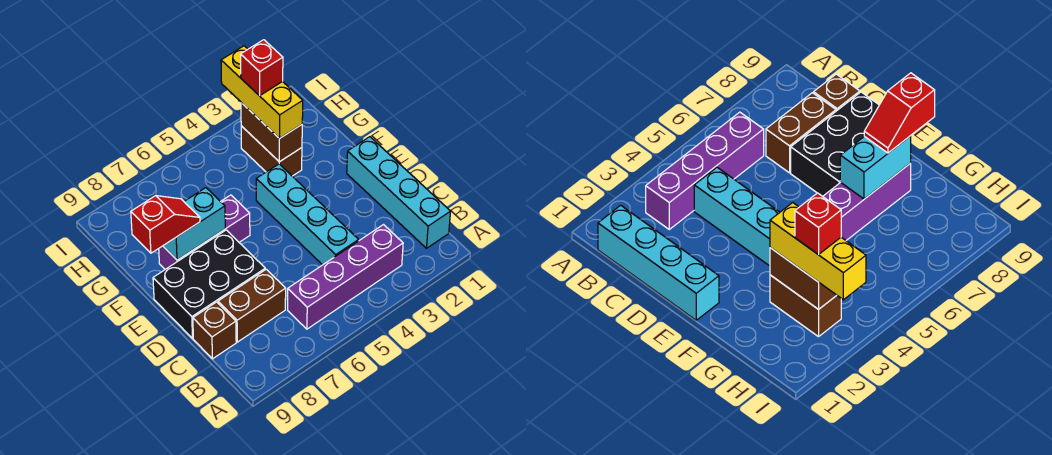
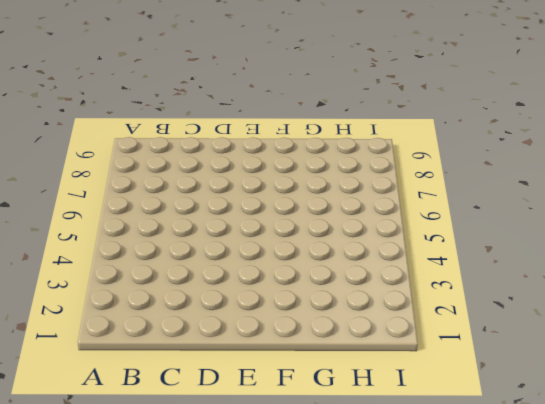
none -> cyan brick B1:E1 level 1
none -> purple brick B3:B6 level 1
none -> cyan brick C4:F4 level 1

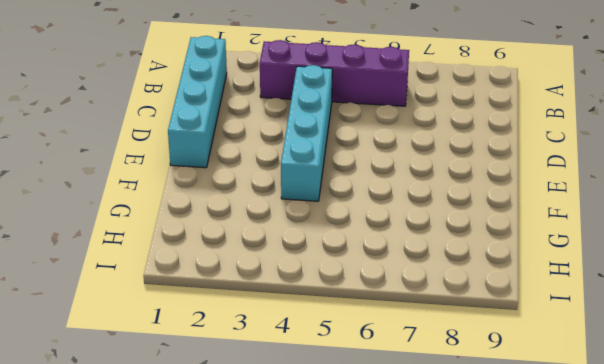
none -> brown brick C7:C8 level 1
none -> brown brick C9 level 1
none -> black brick D7:E9 level 1

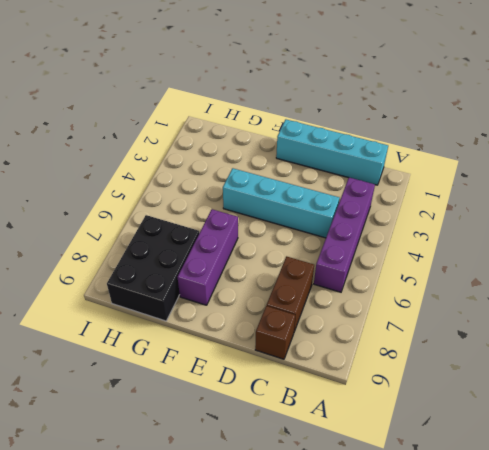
black brick G7:H9 level 1 -> black brick D7:E9 level 1
none -> brown brick G3:H3 level 1
none -> cyan brick F7:F8 level 2
none -> brown brick G3:H3 level 2

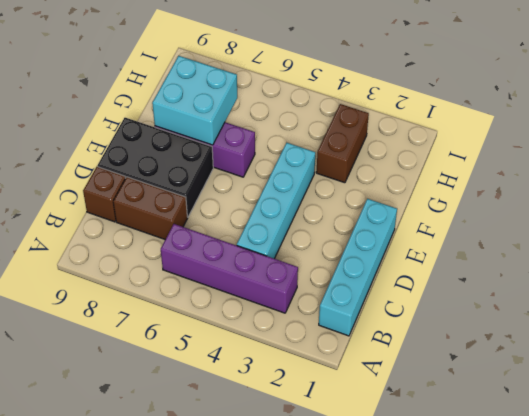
cyan brick F7:G8 level 2 -> cyan brick F7:F8 level 2
none -> brown brick G3:H3 level 2
none -> red slope F8:F9 level 3 top 9
none -> yellow brick G3:I3 level 3

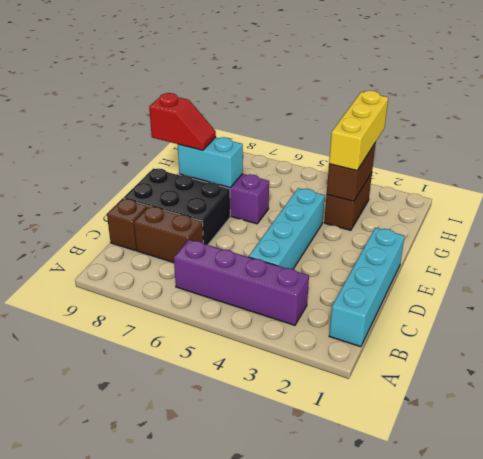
none -> red brick H3 level 4

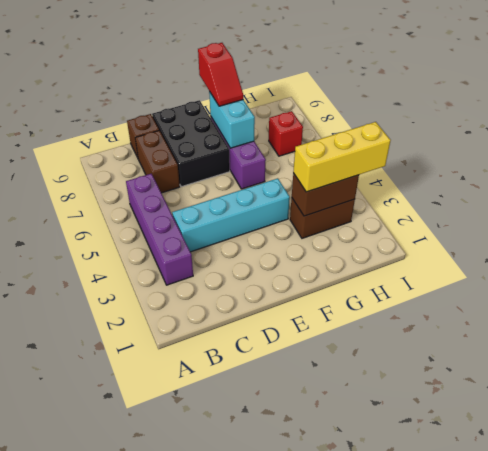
red brick H7 level 1 -> red brick H3 level 4
none -> cyan brick B1:E1 level 1

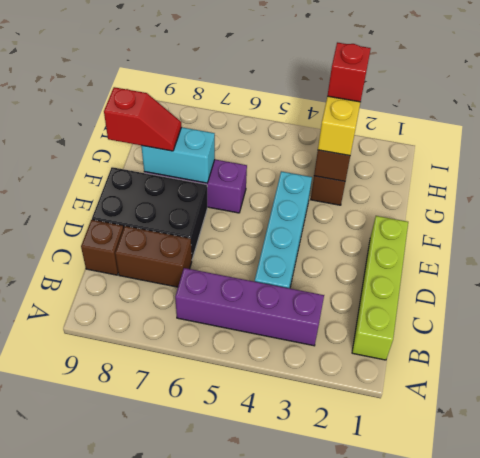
lime brick B1:E1 level 1 -> cyan brick B1:E1 level 1

